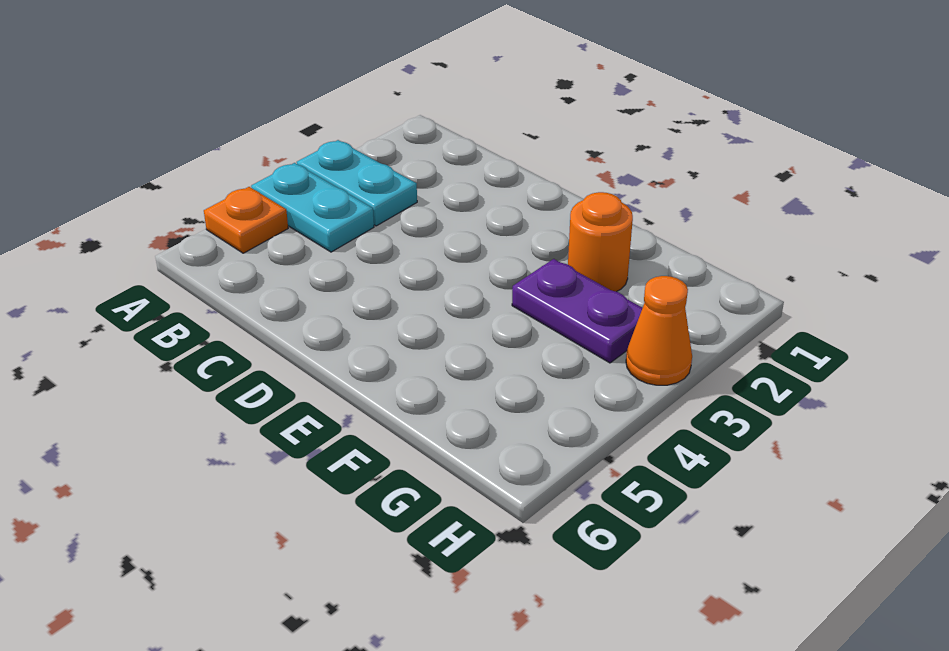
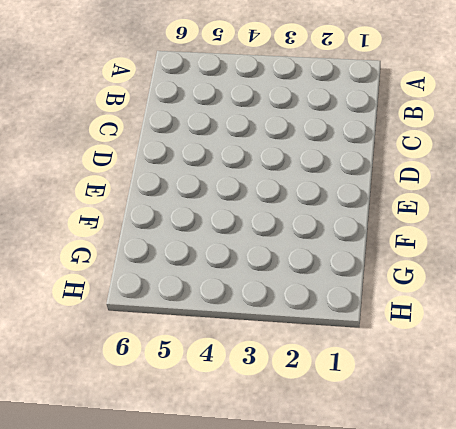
none -> cyan plate A3:B3 level 1
none -> cyan plate A4:B4 level 1

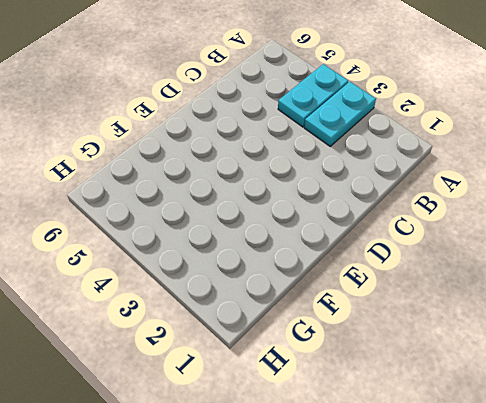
none -> orange plate A5 level 1
none -> orange round brick F2 level 1

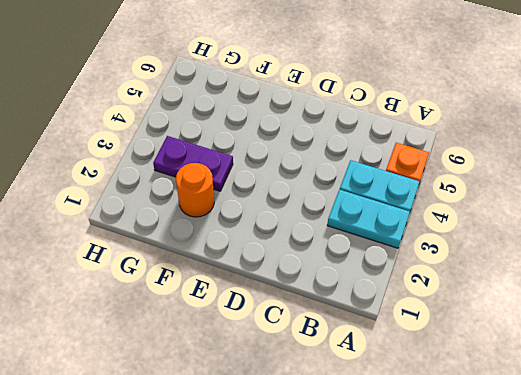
none -> orange cone H3 level 1

